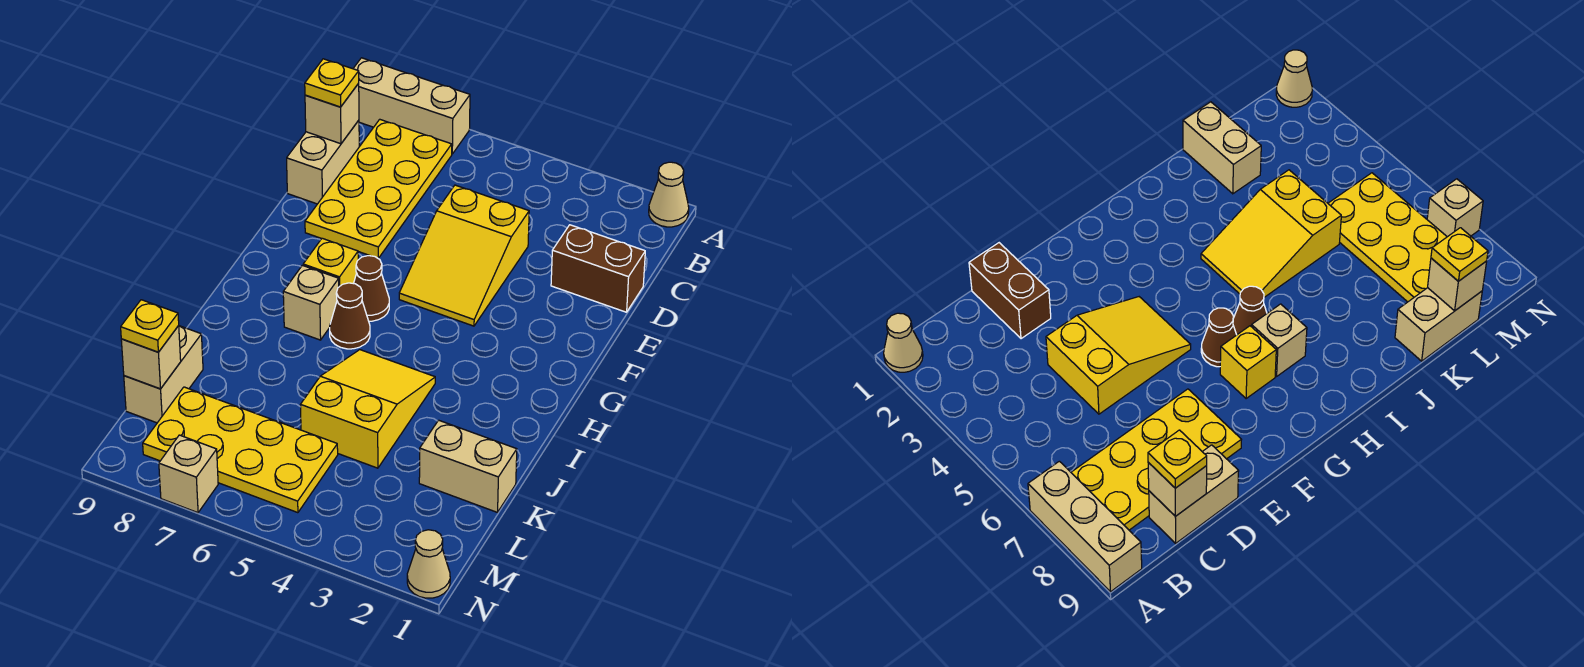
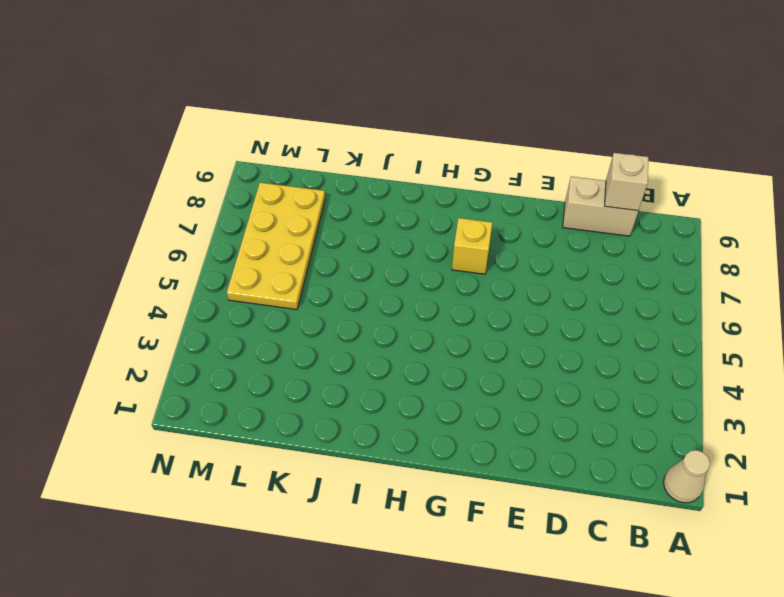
none -> tan brick A7:A9 level 1
none -> yellow plate B7:E8 level 1
none -> brown brick D1:D2 level 1

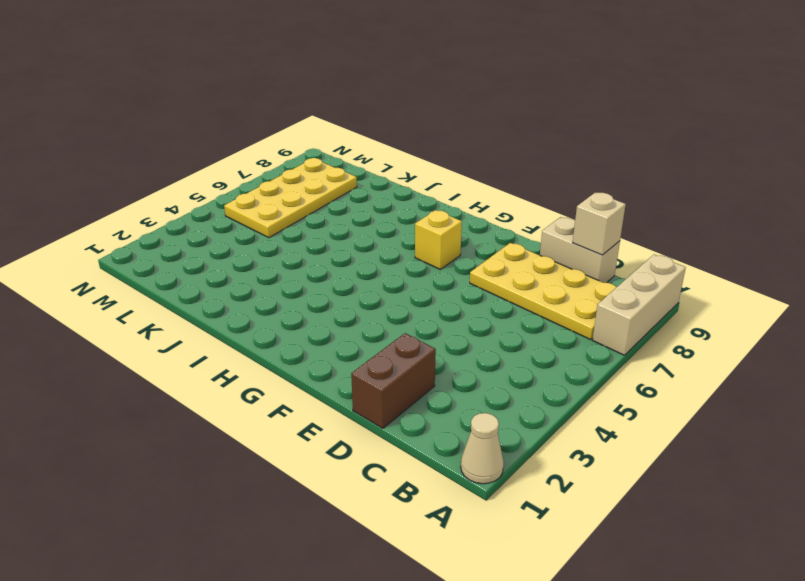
none -> yellow slope D4:F5 level 1 top D
none -> brown cone G6 level 1
none -> brown cone H6 level 1

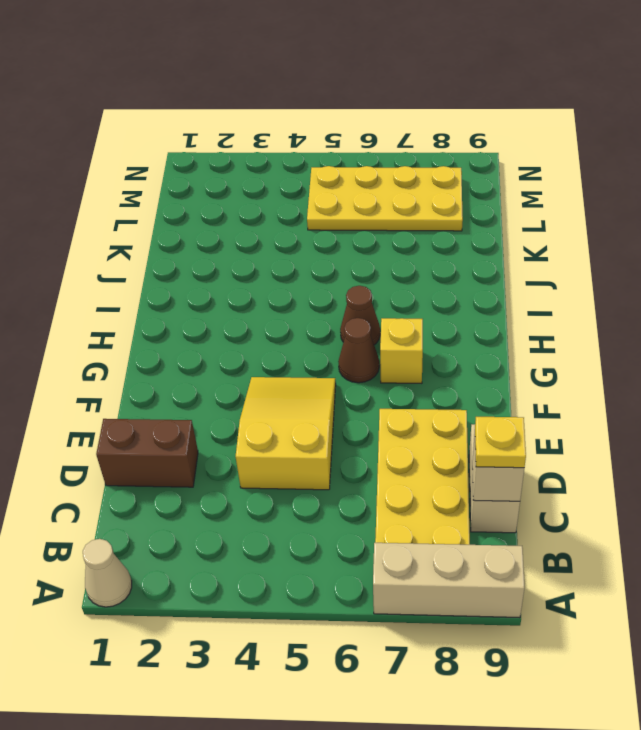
none -> tan brick H7 level 1
none -> yellow slope I4:K5 level 1 top K
none -> tan brick K1:K2 level 1

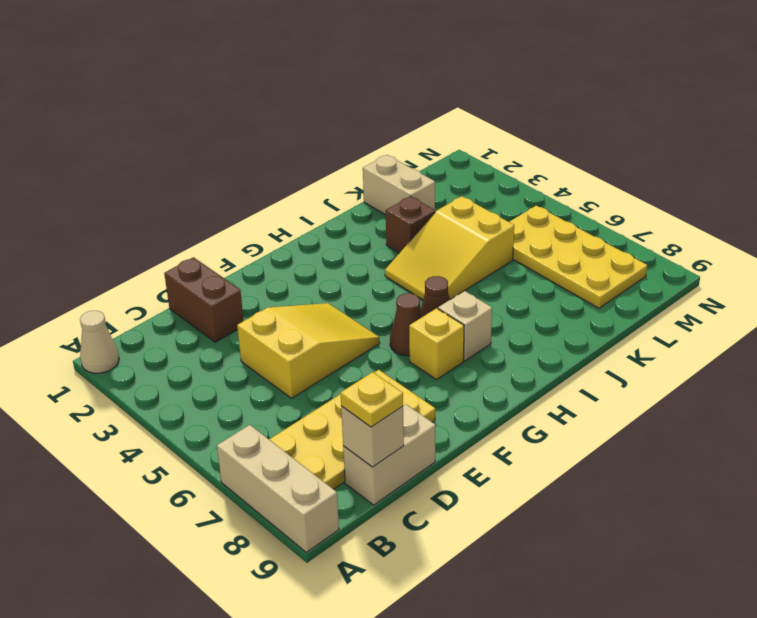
brown brick J3 level 1 -> none
none -> tan brick K9:L9 level 1
none -> tan cone N1 level 1
none -> tan brick N7 level 1

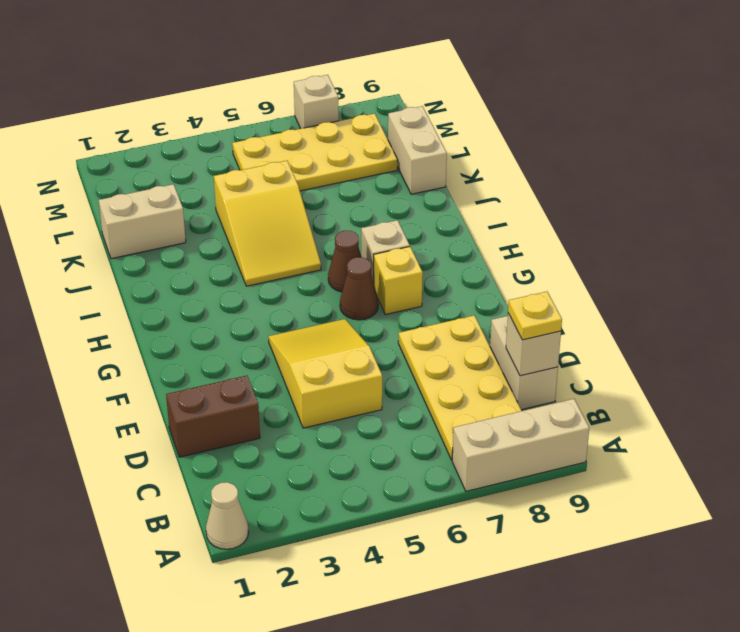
none -> tan cone N1 level 1
none -> tan brick L9 level 2
none -> yellow plate L9 level 3

